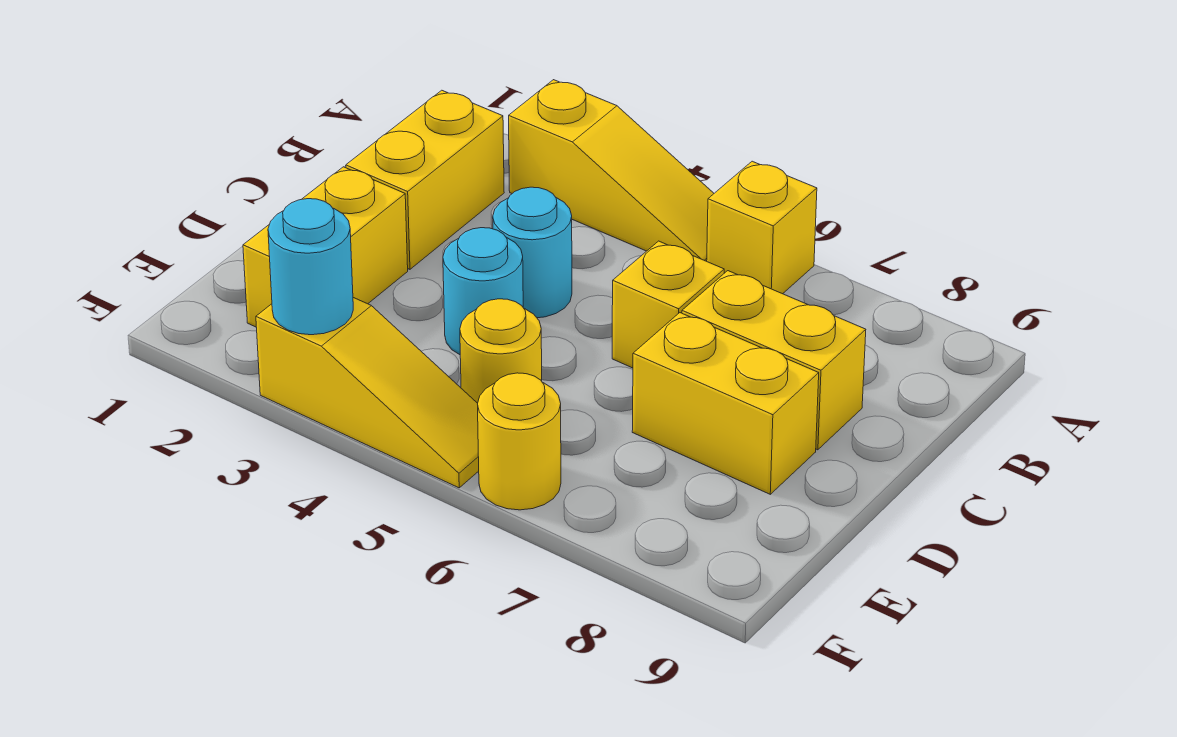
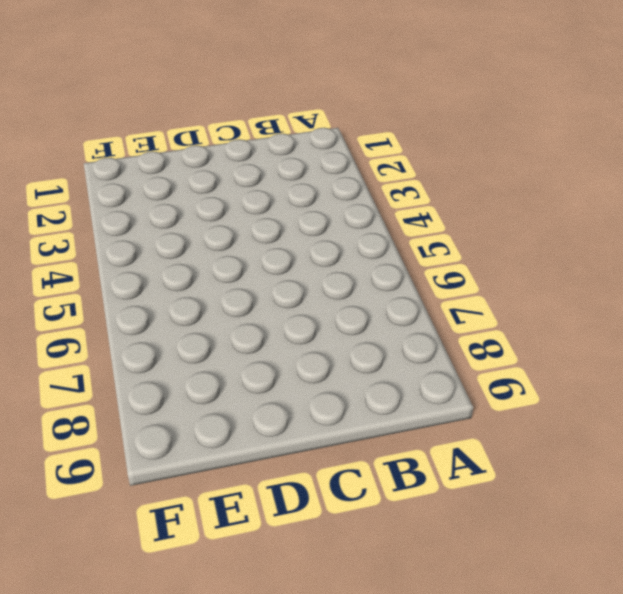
none -> yellow slope A3:A5 level 1 top 3
none -> yellow brick A6 level 1
none -> yellow brick B2:C2 level 1

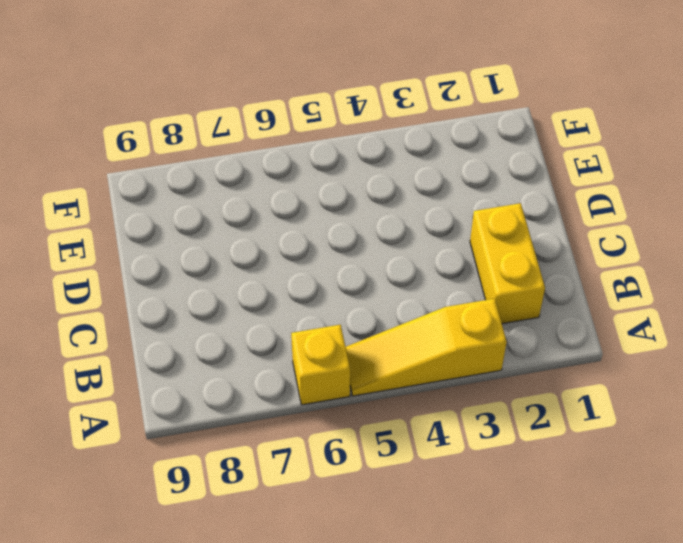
none -> cyan round brick C4 level 1
none -> yellow brick C6 level 1
none -> yellow brick C7:C8 level 1

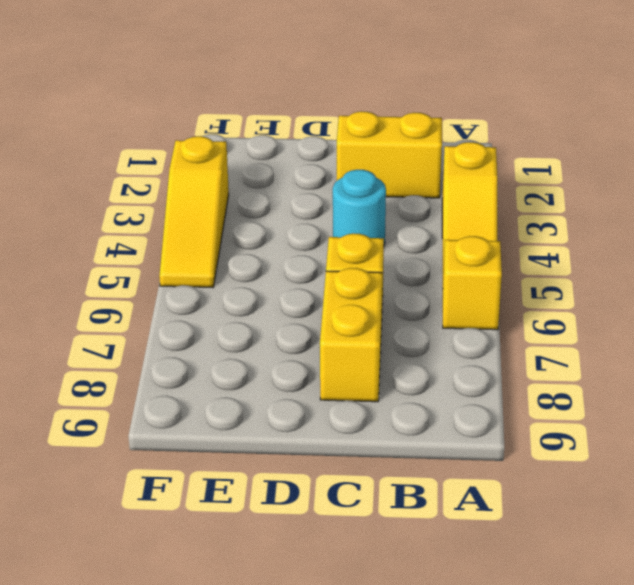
none -> yellow brick D2:E2 level 1
none -> cyan round brick D4 level 1
none -> yellow brick D7:D8 level 1

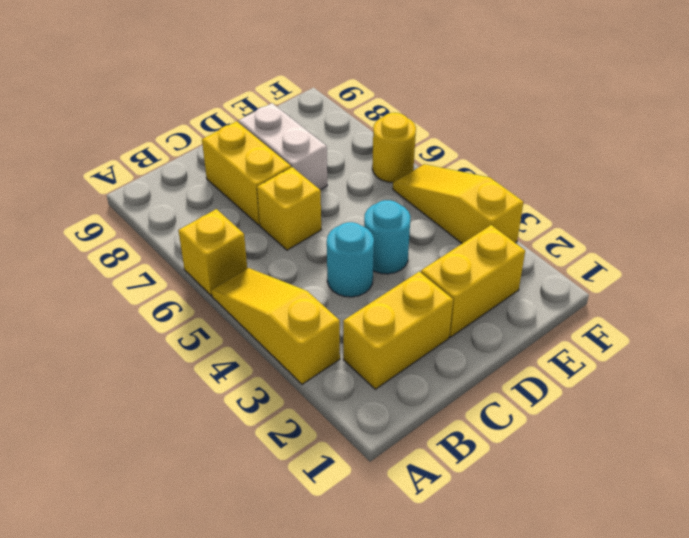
white brick D7:D8 level 1 -> yellow brick D7:D8 level 1
none -> yellow round brick E5 level 1
none -> cyan round brick F3 level 2

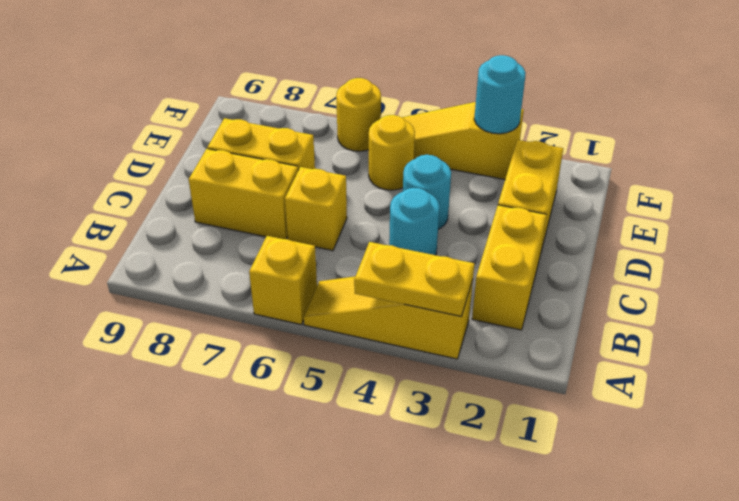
yellow plate A3:A4 level 2 -> none

